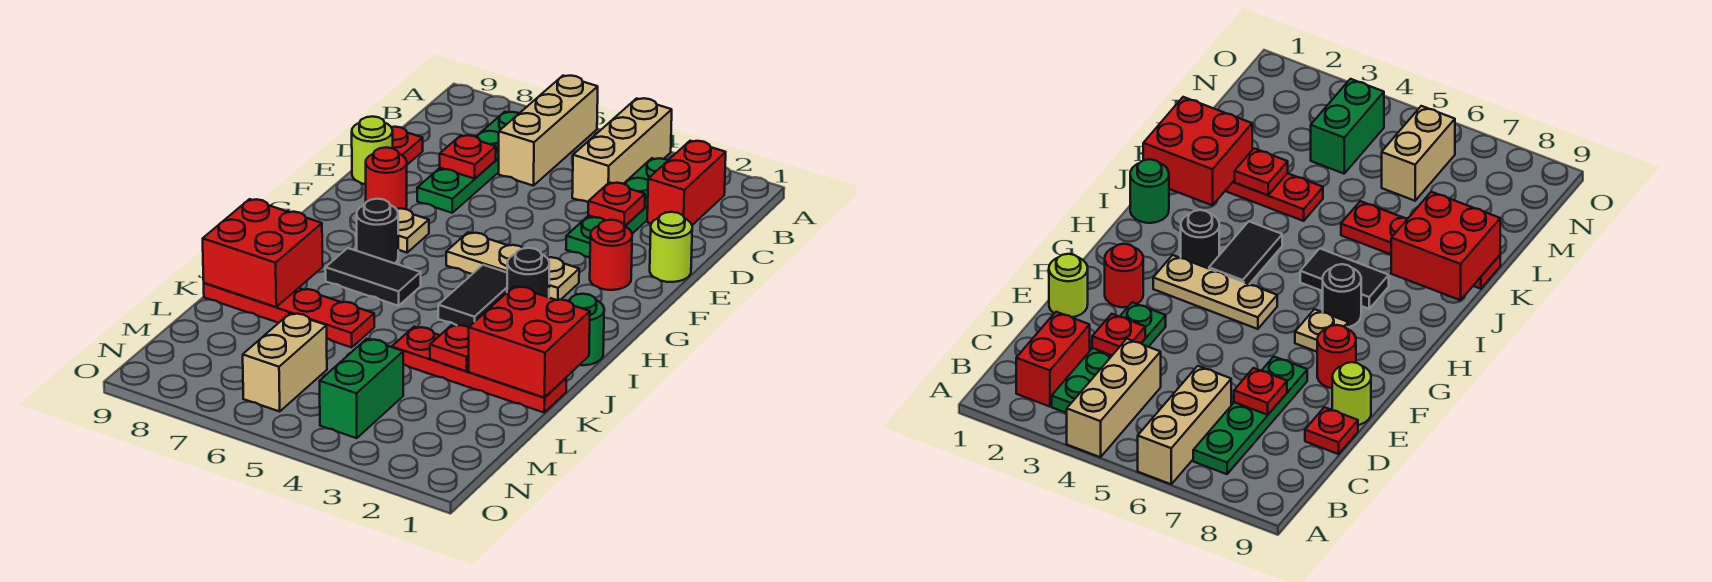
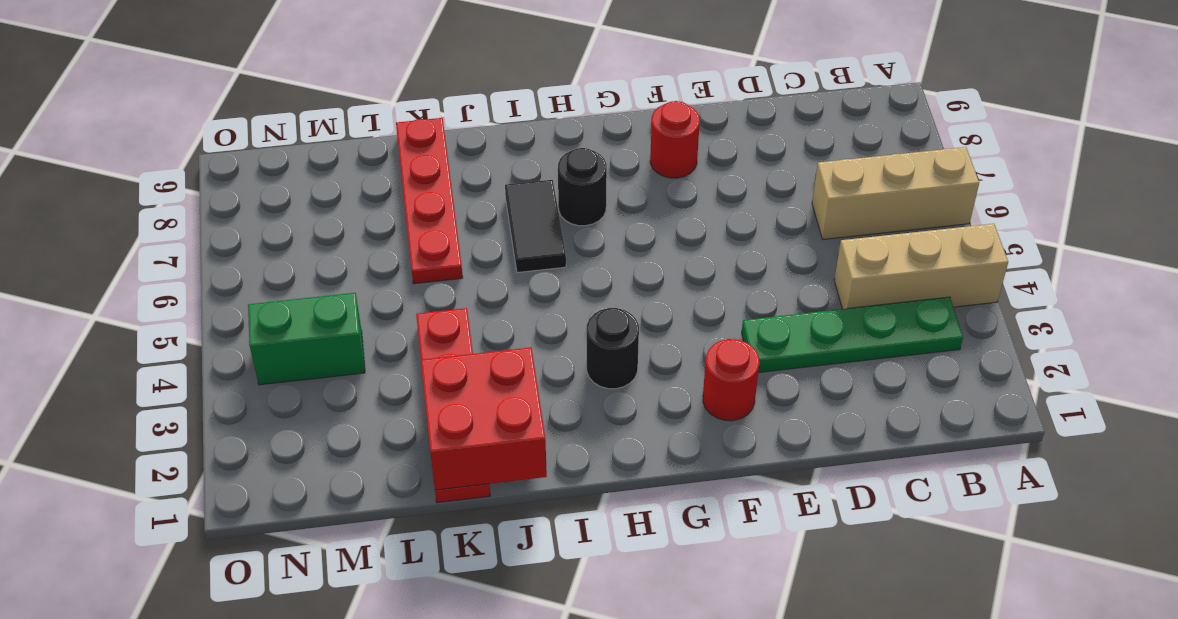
none -> red brick B2:C2 level 1
none -> green plate B7:E7 level 1
none -> red plate D9 level 1

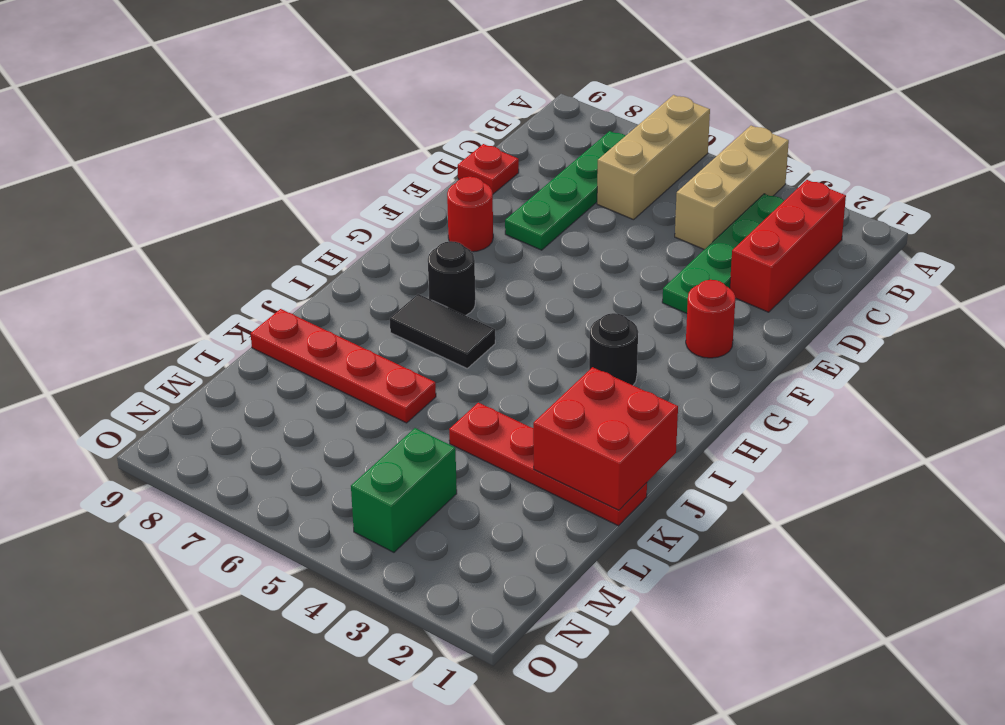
red brick B2:D2 level 1 -> red brick B2:C2 level 1
none -> lime round brick E1 level 1
none -> lime round brick E9 level 1
none -> tan plate G3:G5 level 1

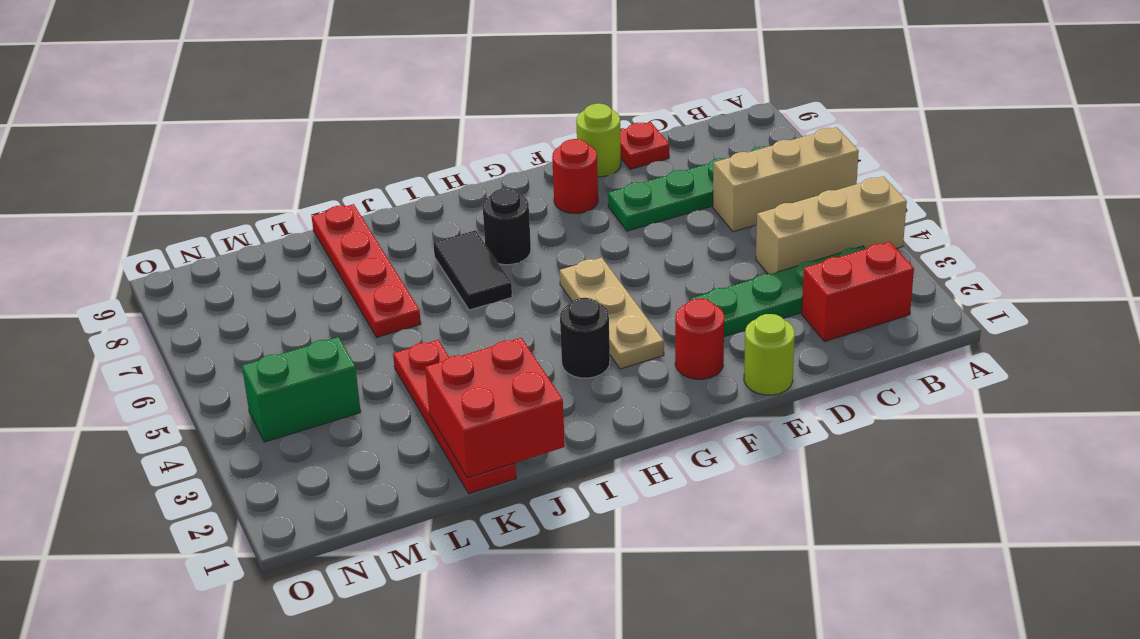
none -> tan plate G7 level 1
none -> black tile H4:I4 level 1
none -> green round brick I1 level 1

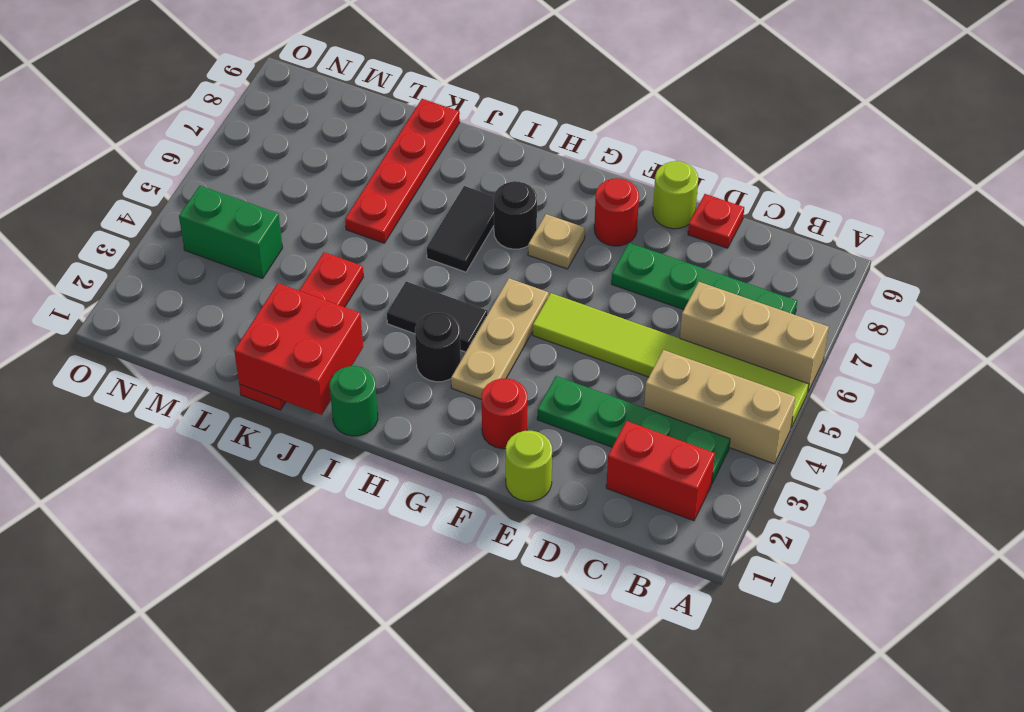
lime tile A5:F5 level 1 -> none
none -> tan brick M6:N6 level 1
none -> red plate D3 level 2
none -> red plate D7 level 2

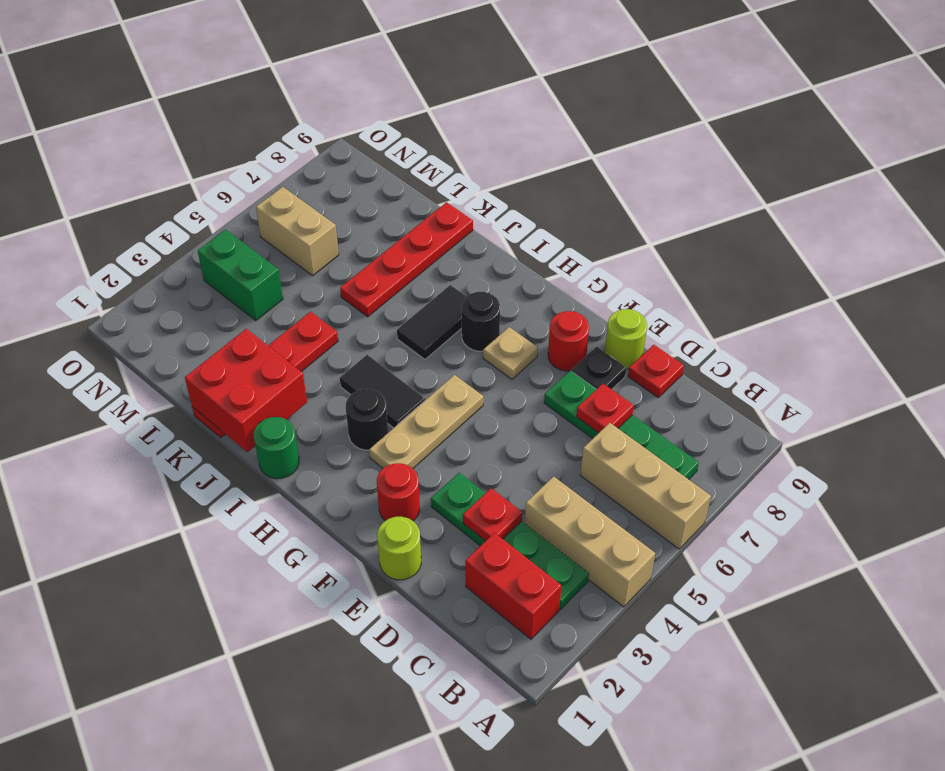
black plate E8 level 1 -> none
none -> red brick J8:K9 level 2
none -> red plate K3 level 2

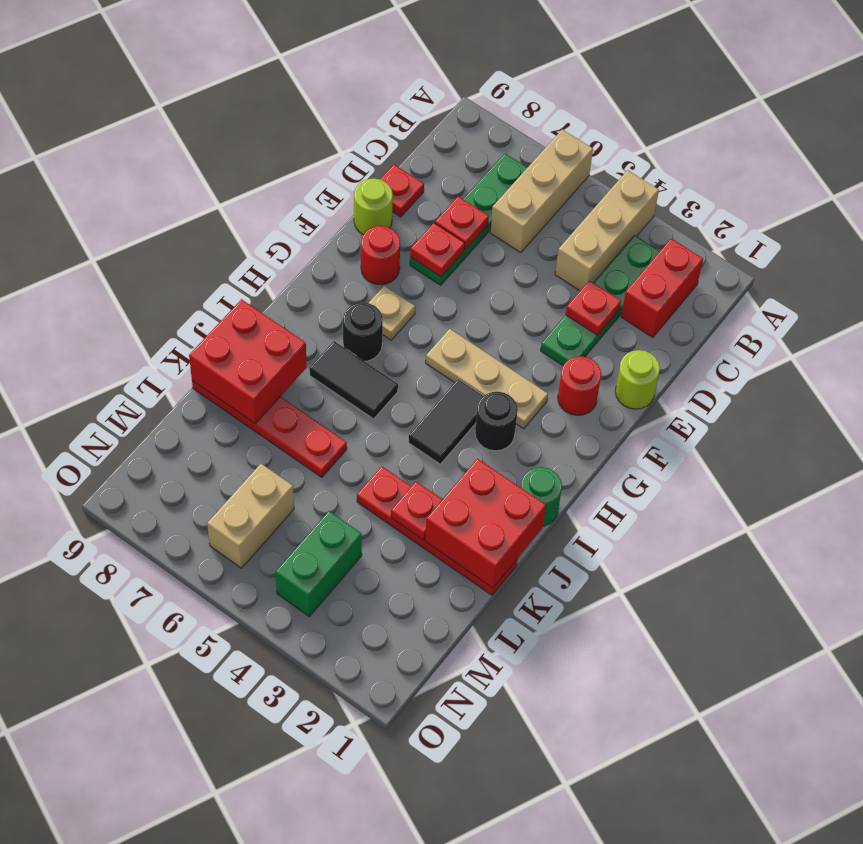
red plate E7 level 2 -> none

